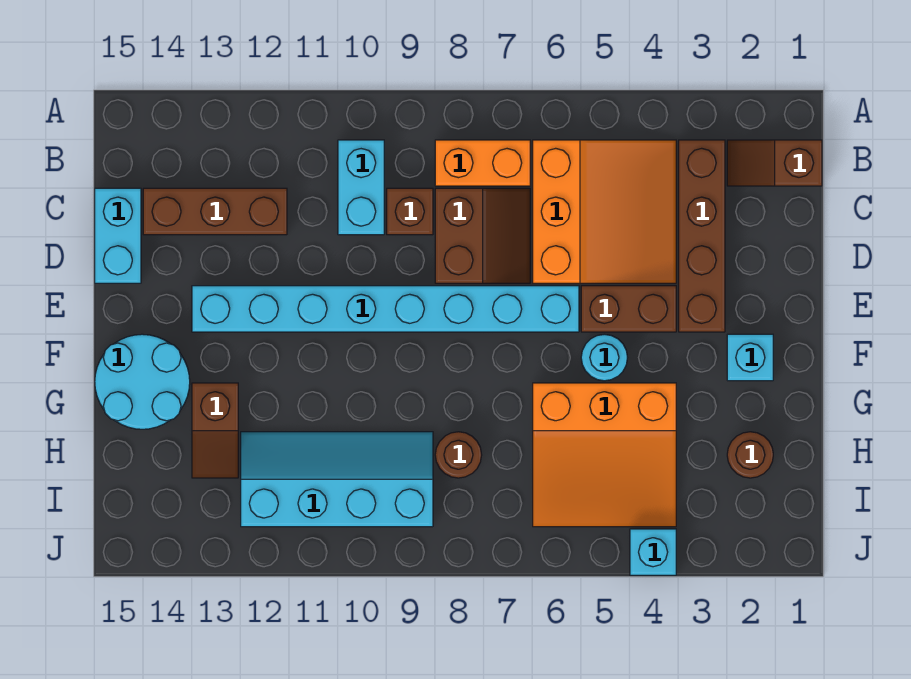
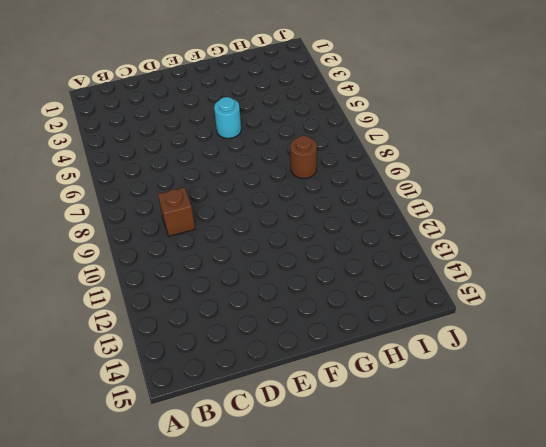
none -> brown slope B1:B2 level 1 top 1
none -> brown brick B3:E3 level 1
none -> orange slope B4:D6 level 1 top 6

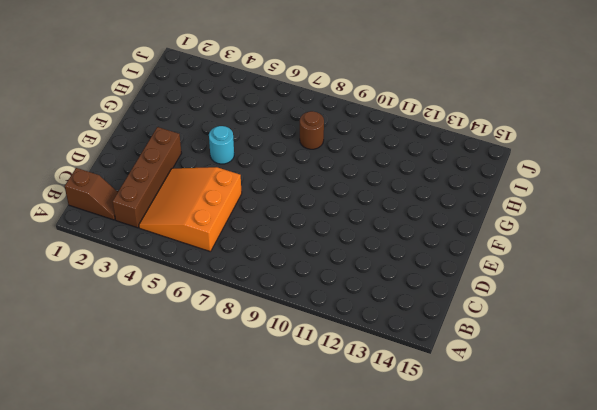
none -> orange brick B7:B8 level 1
none -> cyan brick B10:C10 level 1
none -> brown slope C7:D8 level 1 top 8

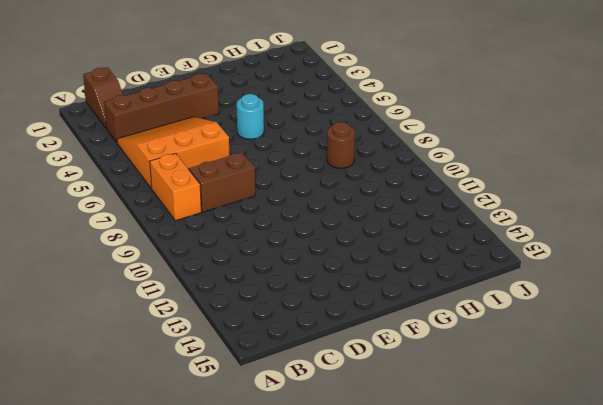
none -> cyan brick B10:C10 level 1
none -> brown brick C9 level 1
none -> brown brick C12:C14 level 1

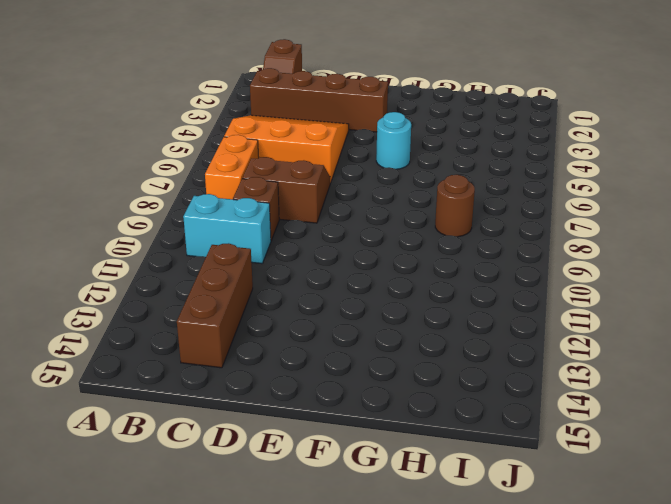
none -> cyan brick C15:D15 level 1
none -> brown brick E4:E5 level 1
none -> cyan brick E6:E13 level 1

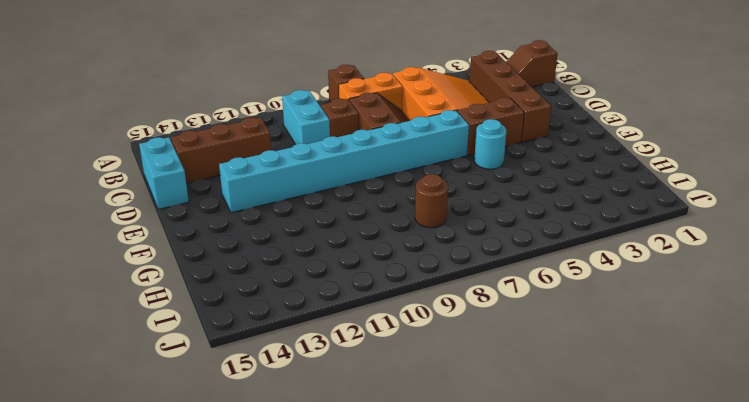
brown brick A8 level 1 -> none
none -> cyan brick F2 level 1
none -> cyan round brick F14:G15 level 1
none -> orange slope G4:I6 level 1 top G

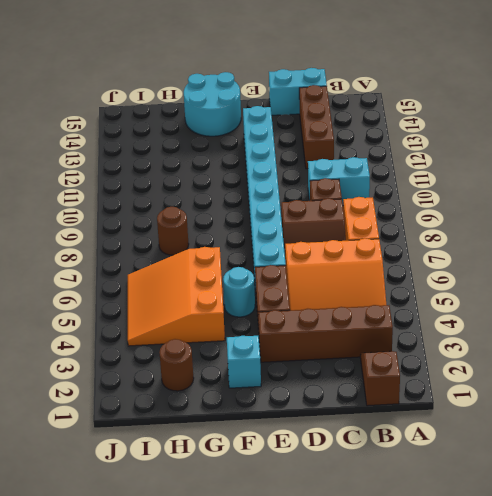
none -> brown slope G13:H13 level 1 top G
none -> cyan slope H9:I12 level 1 top I
none -> cyan brick J4 level 1

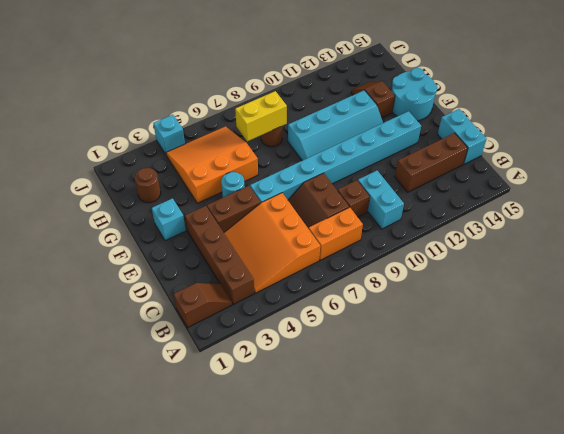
cyan slope F9:G12 level 1 top G -> cyan slope H9:I12 level 1 top I
yellow brick H7:H8 level 2 -> none

